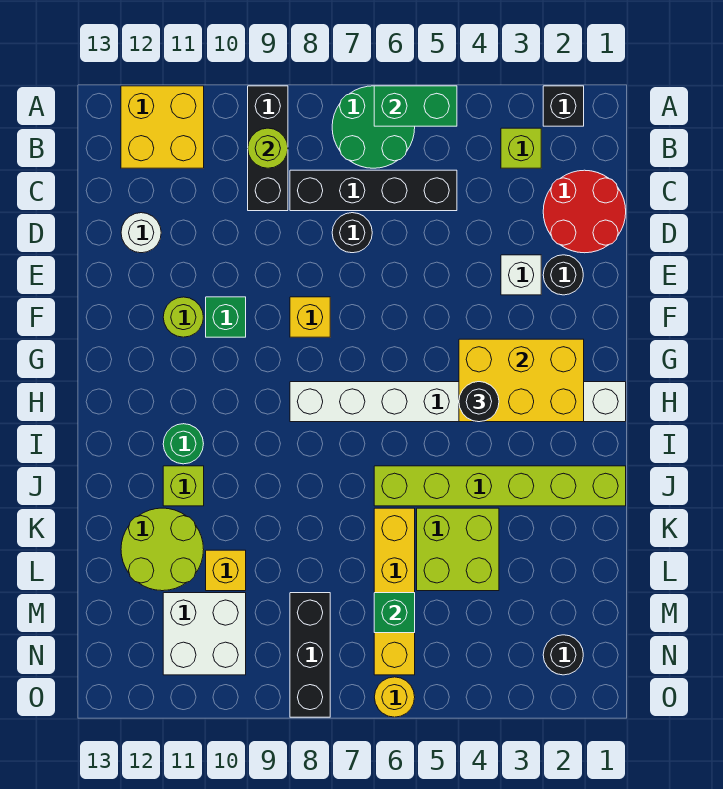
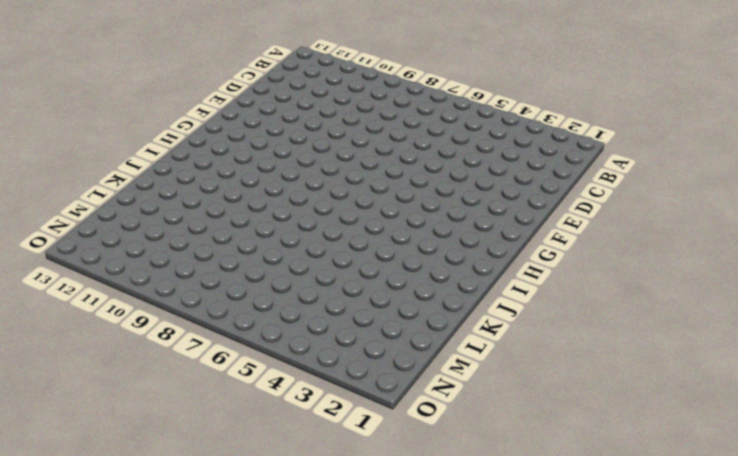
none -> black brick A2 level 1
none -> green round brick A6:B7 level 1
none -> black brick A9:C9 level 1
none -> yellow brick A11:B12 level 1

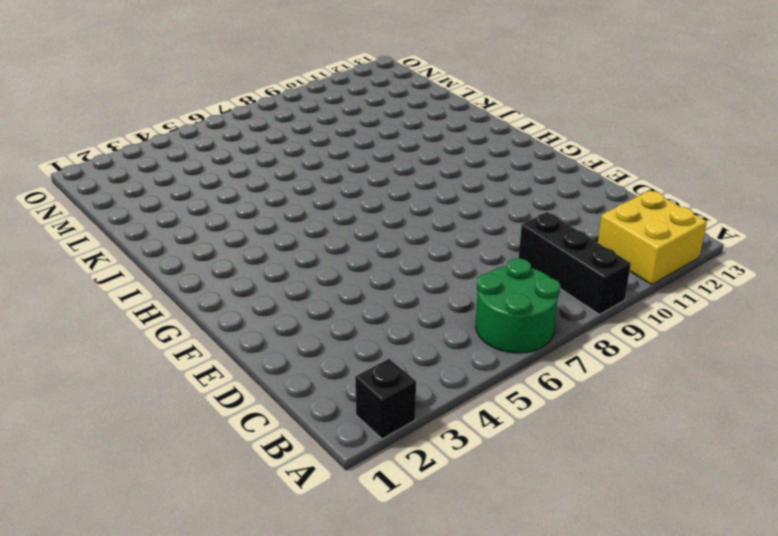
none -> lime brick B3 level 1
none -> red round brick C1:D2 level 1
none -> black brick C5:C8 level 1
none -> black round brick D7 level 1

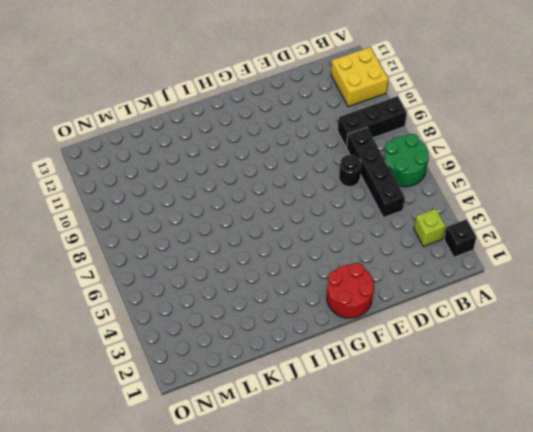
red round brick F1:G2 level 1 -> red round brick C1:D2 level 1
none -> white round brick D12 level 1
none -> black round brick E2 level 1
none -> white brick E3 level 1
none -> yellow brick F8 level 1

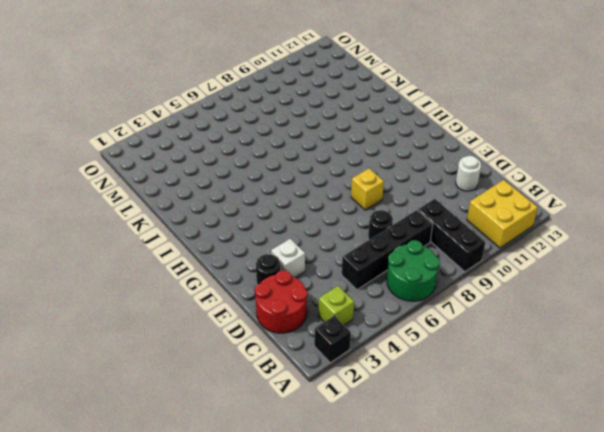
none -> green brick F10 level 1
none -> lime round brick F11 level 1
none -> white brick H1:H8 level 1
none -> green round brick I11 level 1

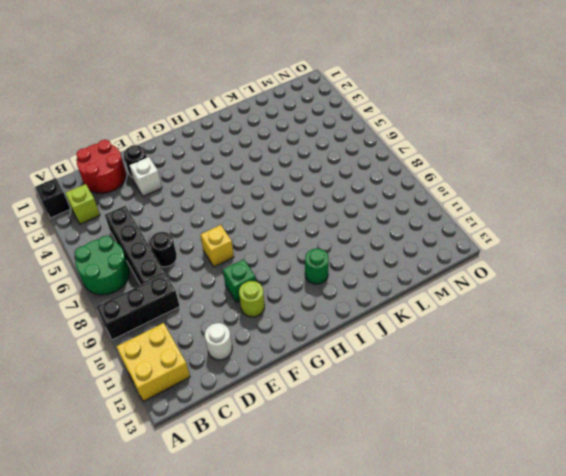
none -> white brick H1:H8 level 1
none -> lime brick J1:J6 level 1
none -> lime brick J11 level 1
none -> lime brick K4:L5 level 1

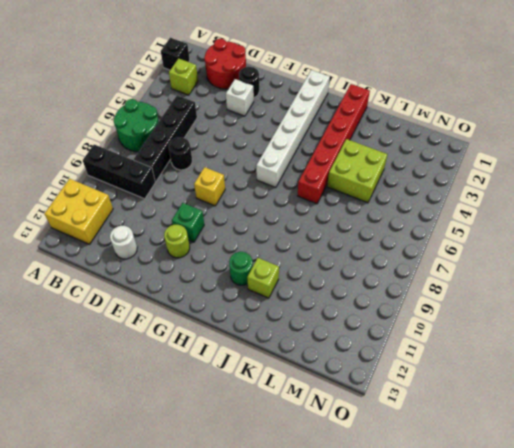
white brick H1:H6 level 1 -> white brick H1:H8 level 1
red brick J1:J6 level 1 -> lime brick J1:J6 level 1
none -> yellow brick K6:N6 level 1
none -> lime round brick K11:L12 level 1
none -> yellow brick L10 level 1
none -> black brick M8:O8 level 1

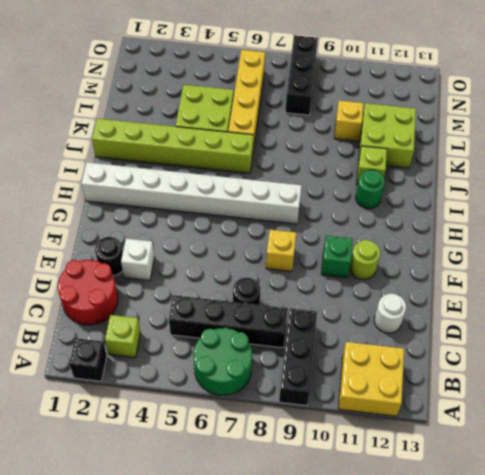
lime brick K11:L12 level 1 -> lime round brick K11:L12 level 1
none -> white brick M10:N11 level 1
none -> black round brick N2 level 1
none -> yellow round brick O6 level 1
none -> green brick A5:A6 level 2

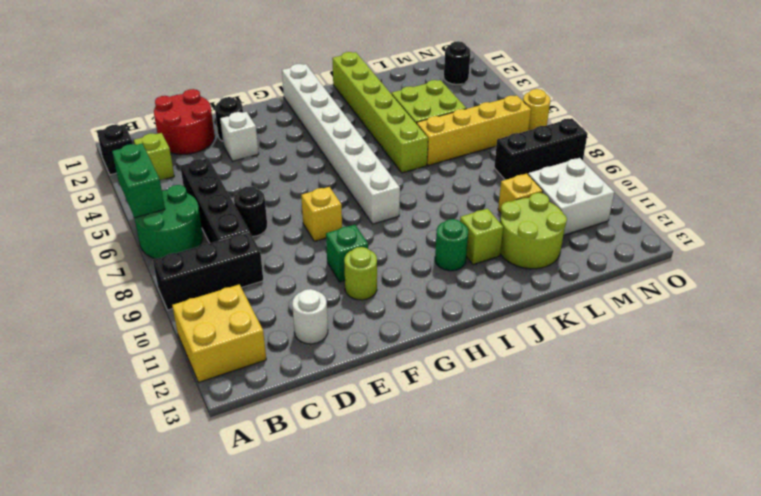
none -> lime round brick B9 level 2
none -> yellow brick G2:H4 level 2
none -> green brick M6 level 2
none -> black round brick H4 level 3

